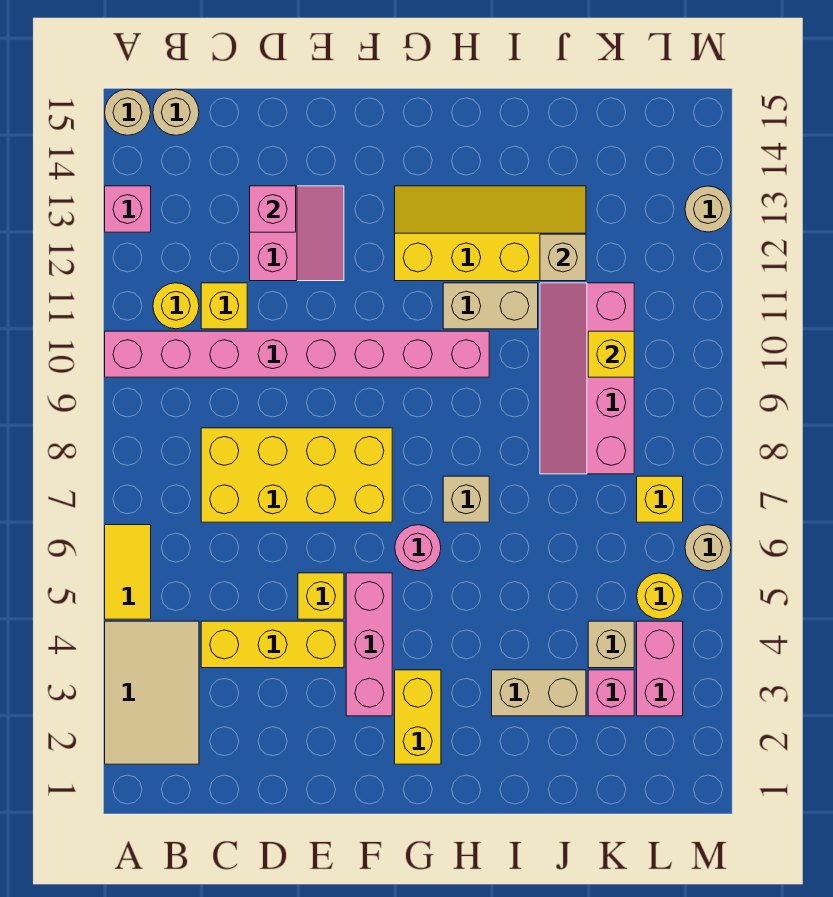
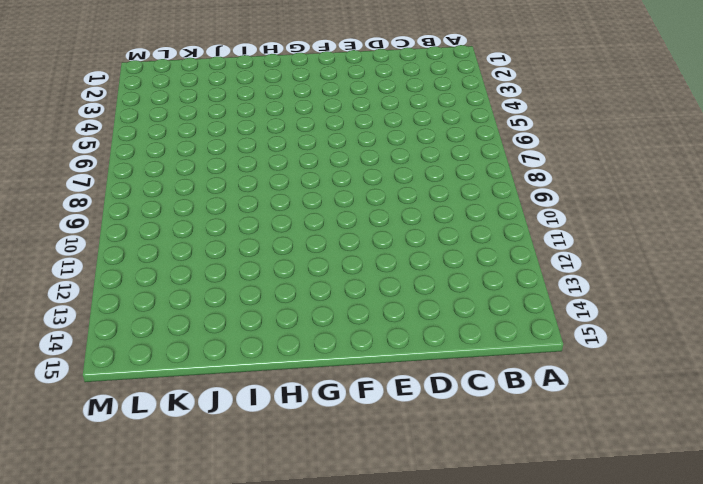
none -> tan tile A2:B4 level 1
none -> yellow tile A5:A6 level 1
none -> pink brick A10:H10 level 1
none -> pink brick A13 level 1

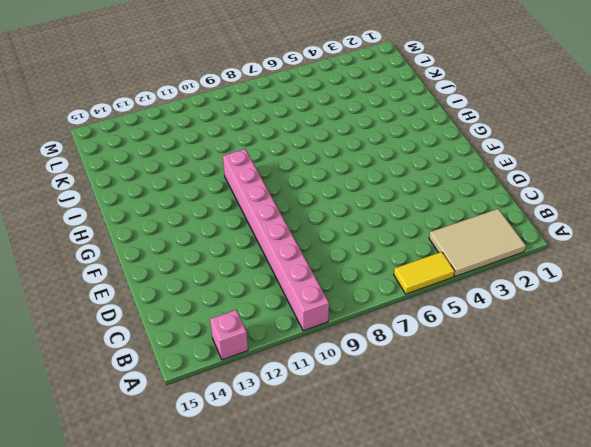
none -> tan round brick A15 level 1
none -> yellow round brick B11 level 1
none -> tan round brick B15 level 1
none -> yellow brick C4:E4 level 1

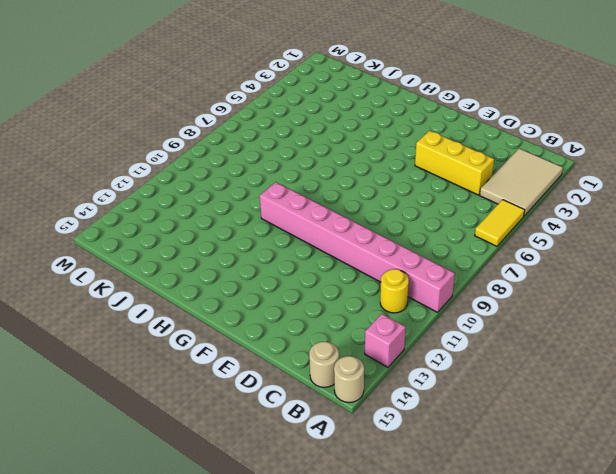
none -> yellow brick C7:F8 level 1
none -> yellow brick C11 level 1
none -> pink slope D12:E13 level 1 top D
none -> yellow brick E5 level 1

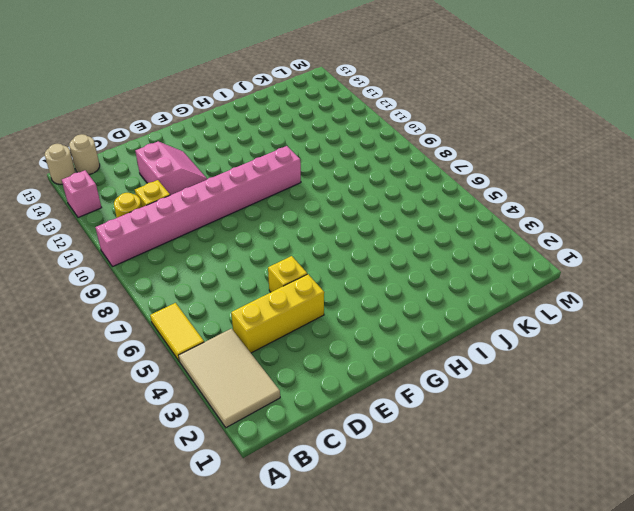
none -> yellow brick C7:F8 level 1
none -> pink brick F3:F5 level 1
none -> yellow brick G2:G3 level 1
none -> pink round brick G6 level 1

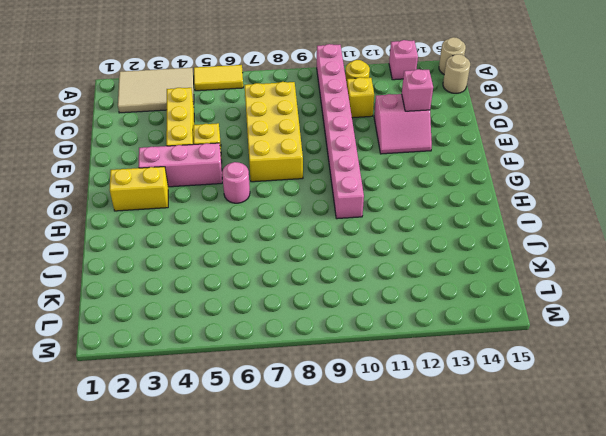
none -> yellow slope G12:J13 level 1 top 12
none -> tan brick H7 level 1
none -> tan brick H11:I11 level 1
none -> tan brick I3:J3 level 1

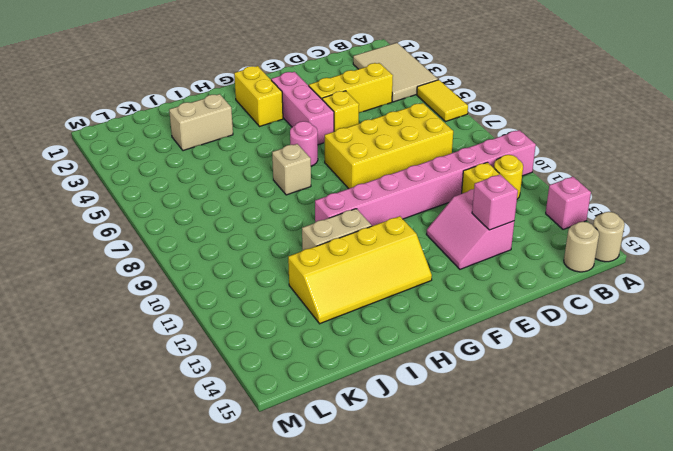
none -> pink slope J8:K11 level 1 top K
none -> pink brick K3 level 1
none -> tan brick K4 level 1
none -> pink brick L3:L4 level 1

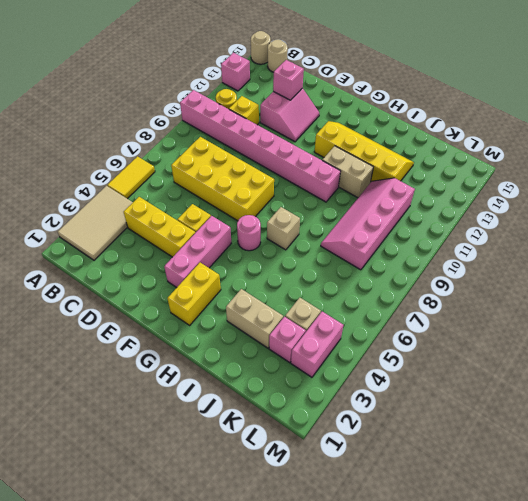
none -> yellow round brick L5 level 1
none -> yellow brick L7 level 1
none -> tan round brick M6 level 1
none -> tan round brick M13 level 1

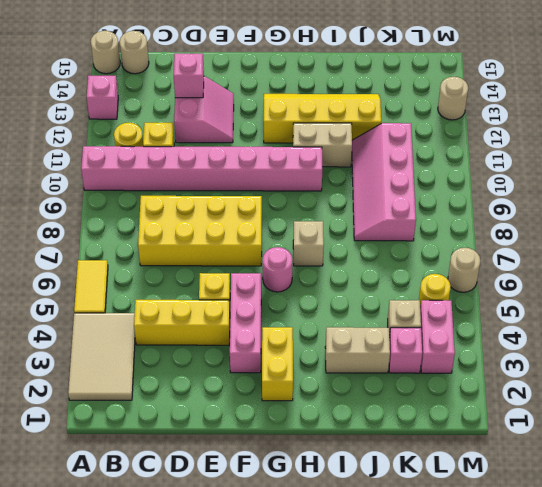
none -> yellow brick L7 level 1
none -> tan brick J12 level 2
none -> yellow brick K10 level 2

